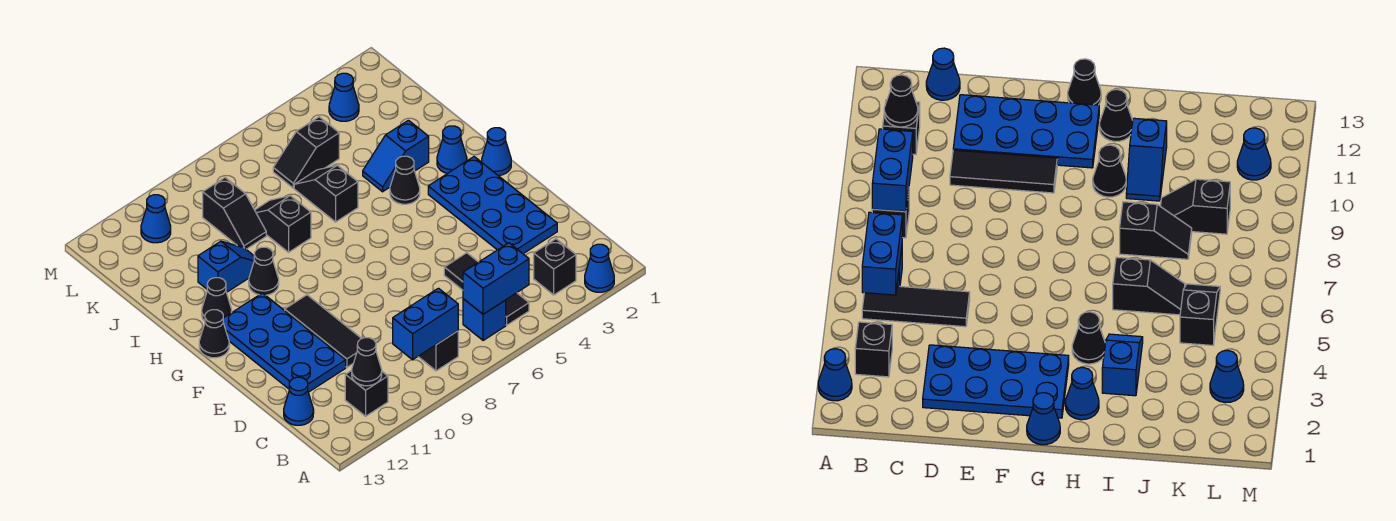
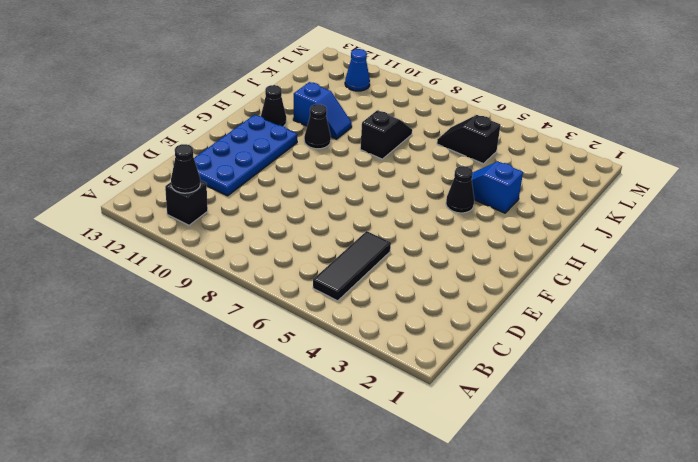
none -> blue cone A2 level 1
none -> black brick B3 level 1
none -> blue brick B6 level 1

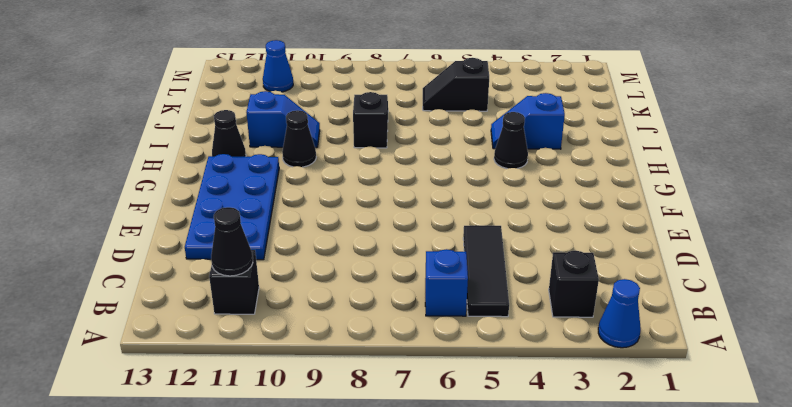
none -> black brick B8 level 1
none -> blue cone C13 level 1
none -> blue plate D2:G3 level 1

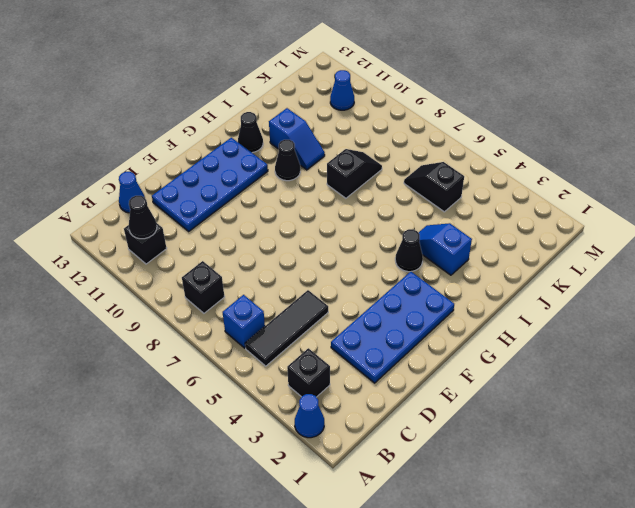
none -> black tile D10:F10 level 1
none -> blue cone G1 level 1
none -> black cone G13 level 1

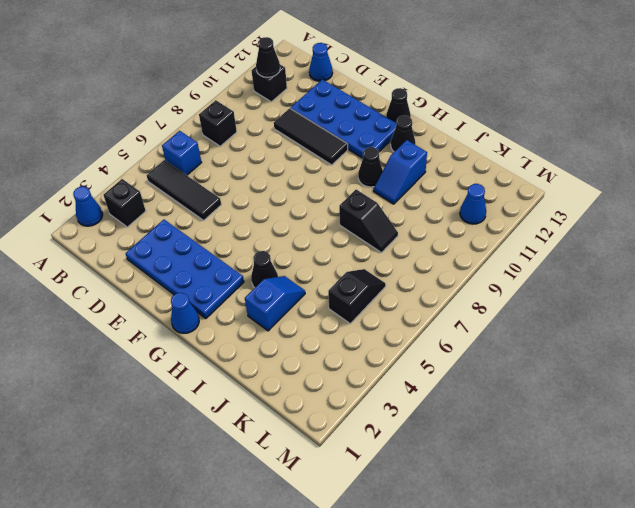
none -> blue cone H2 level 1
none -> black slope I6:J6 level 1 top I
none -> black slope J9:K9 level 1 top K

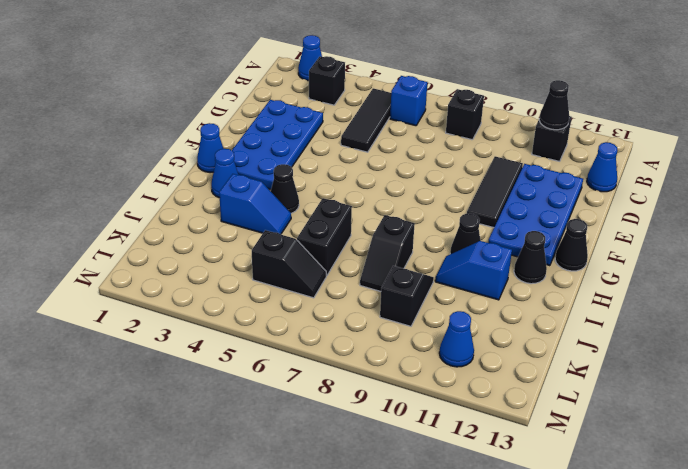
black brick I6:J6 level 1 -> black slope I6:J6 level 1 top I
none -> blue cone L3 level 1
none -> blue brick B5:B6 level 2
none -> blue brick B8:B9 level 2

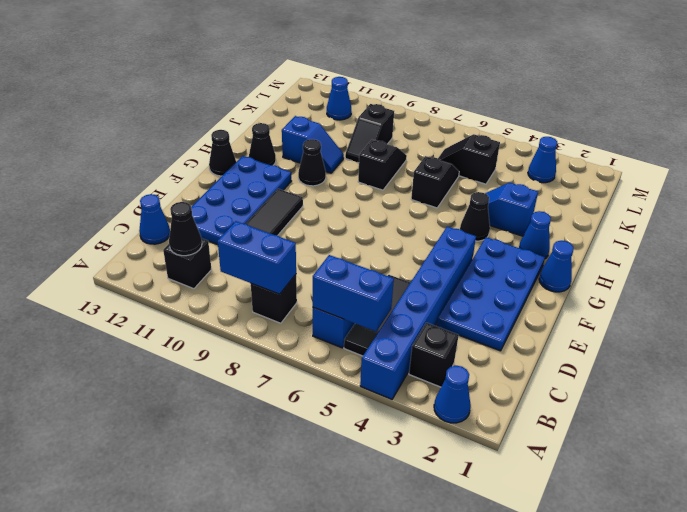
blue brick A4:F4 level 1 -> none

